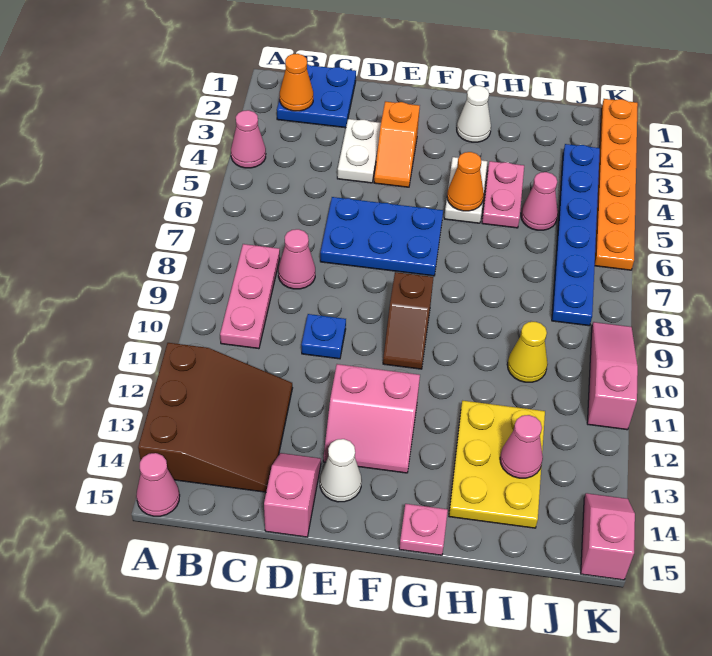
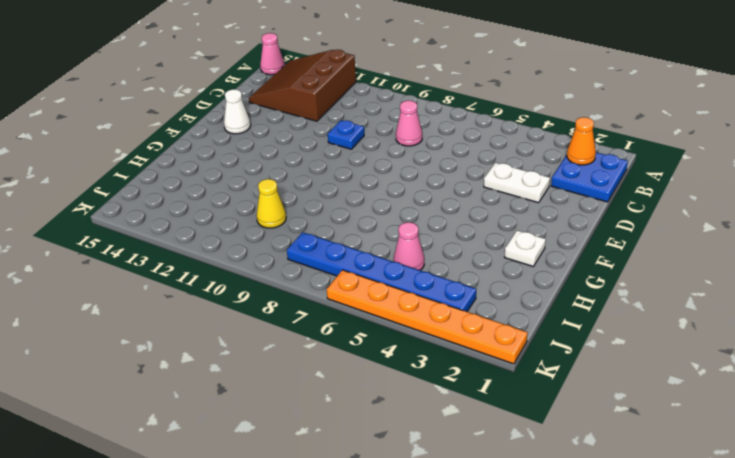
brown slope A12:C14 level 1 top 12 -> brown slope A12:C14 level 1 top A
white plate G2 level 1 -> white cone G2 level 1
none -> pink cone A4 level 1
none -> pink plate B8:B10 level 1
none -> blue plate D6:F7 level 1

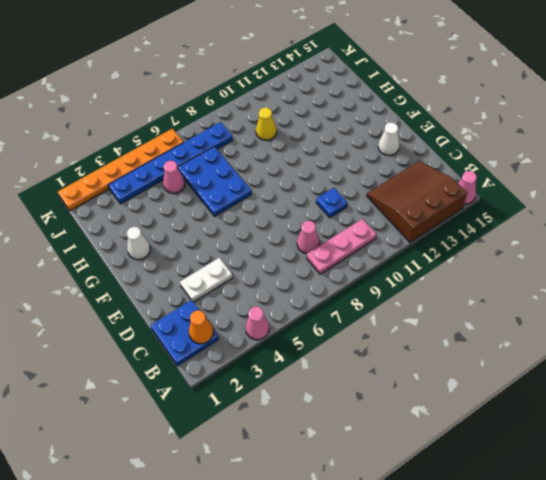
blue plate G6:I7 level 1 -> blue plate D6:F7 level 1
none -> pink slope D14:D15 level 1 top 15
none -> orange slope E3:E4 level 1 top 3
none -> pink slope E12:F13 level 1 top 12

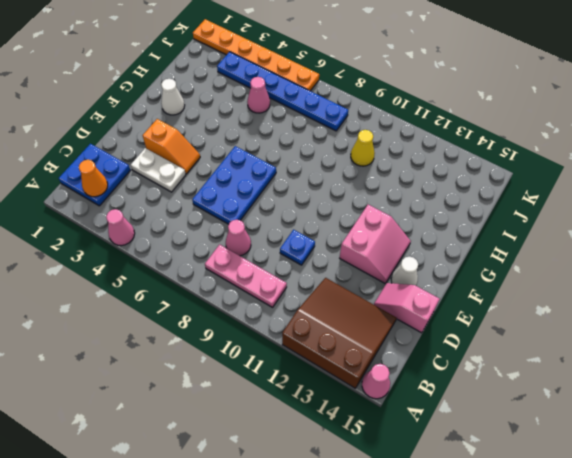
none -> brown slope F9:F10 level 1 top 9
none -> white plate G4:G5 level 1
none -> pink plate G15 level 1

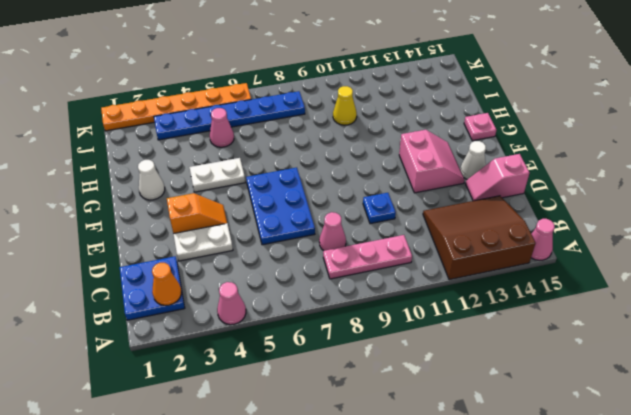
none -> brown slope F9:F10 level 1 top 9
none -> pink plate H4:H5 level 1
none -> yellow plate H12:I14 level 1

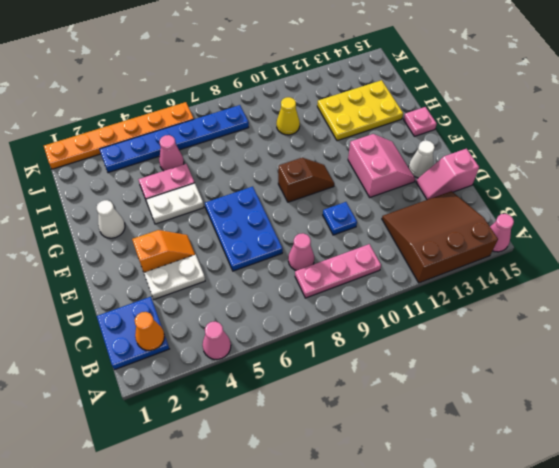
none -> pink slope K9:K11 level 1 top 11
none -> pink slope K14:K15 level 1 top 15
none -> orange cone G5 level 2

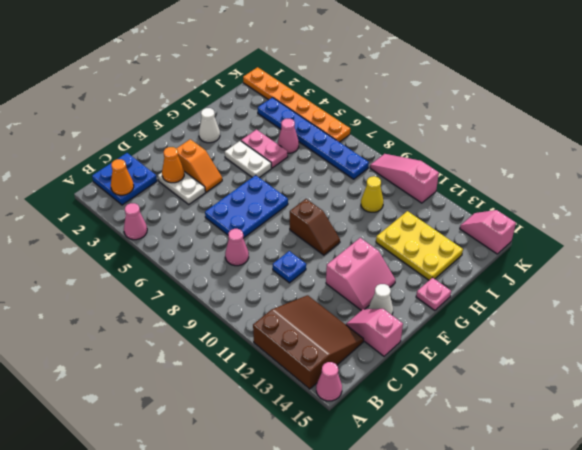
orange cone D3 level 2 -> orange cone G5 level 2
none -> pink plate B8:B10 level 1
none -> pink cone I13 level 2

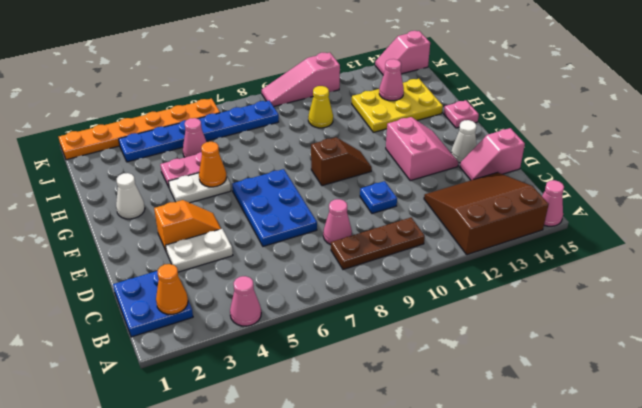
brown plate B8:B10 level 1 -> pink plate B8:B10 level 1

